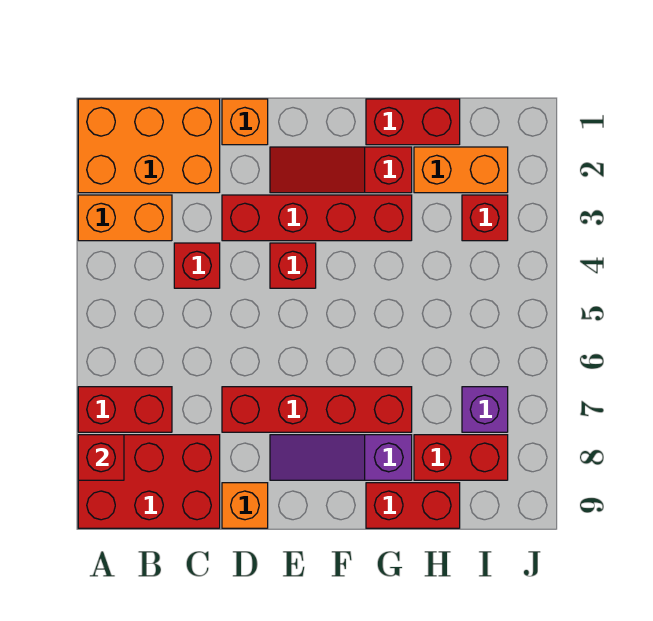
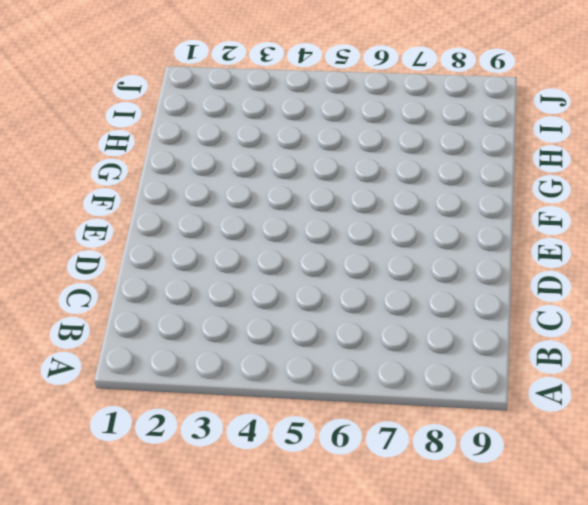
none -> orange brick A1:C2 level 1
none -> orange brick A3:B3 level 1
none -> red brick A7:B7 level 1

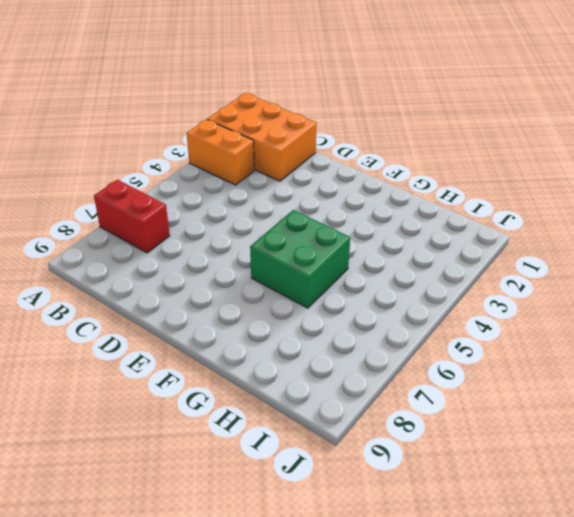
green brick F5:G6 level 1 -> none
none -> red brick A8:C9 level 1
none -> red brick C4 level 1
none -> orange brick D1 level 1

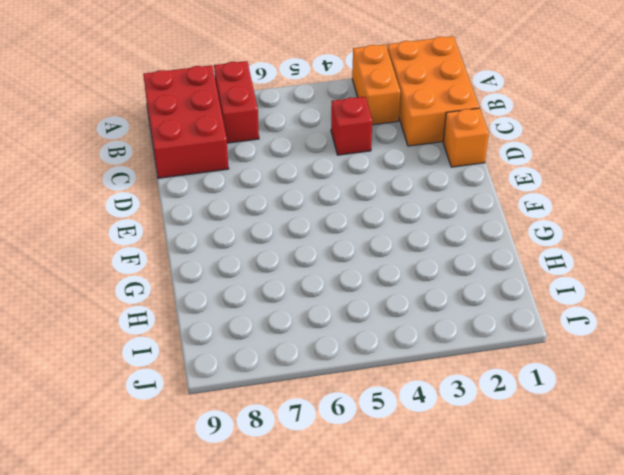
none -> red brick D3:G3 level 1
none -> red brick D7:G7 level 1
none -> orange brick D9 level 1

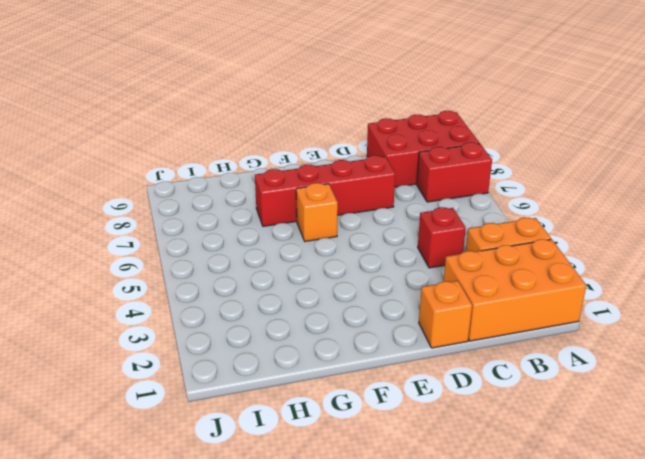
orange brick F6 level 1 -> orange brick D9 level 1
none -> red brick D3:G3 level 1
none -> red slope E2:G2 level 1 top G
none -> red brick E4 level 1

